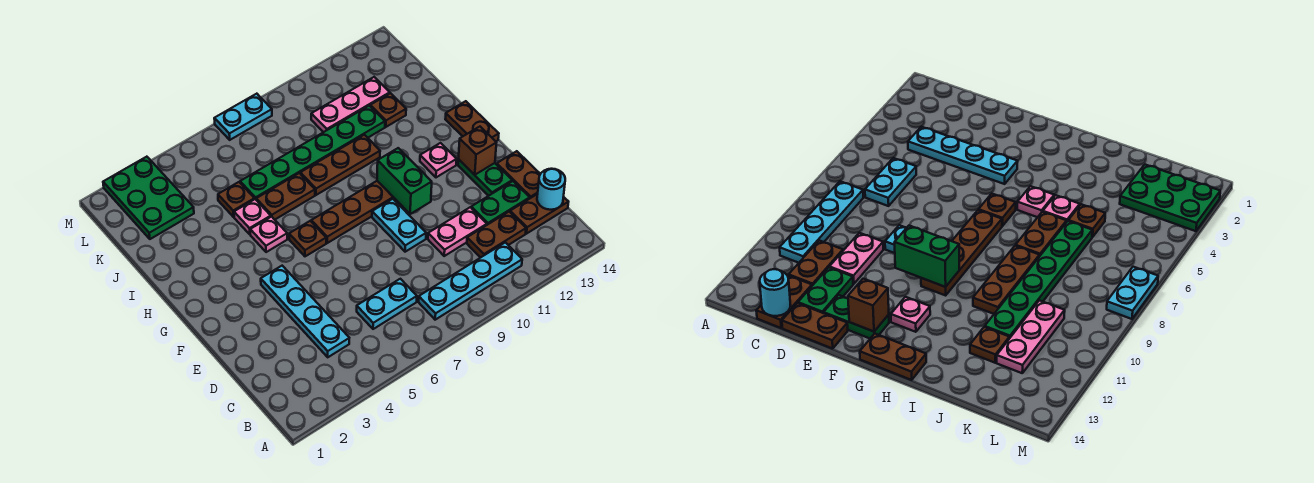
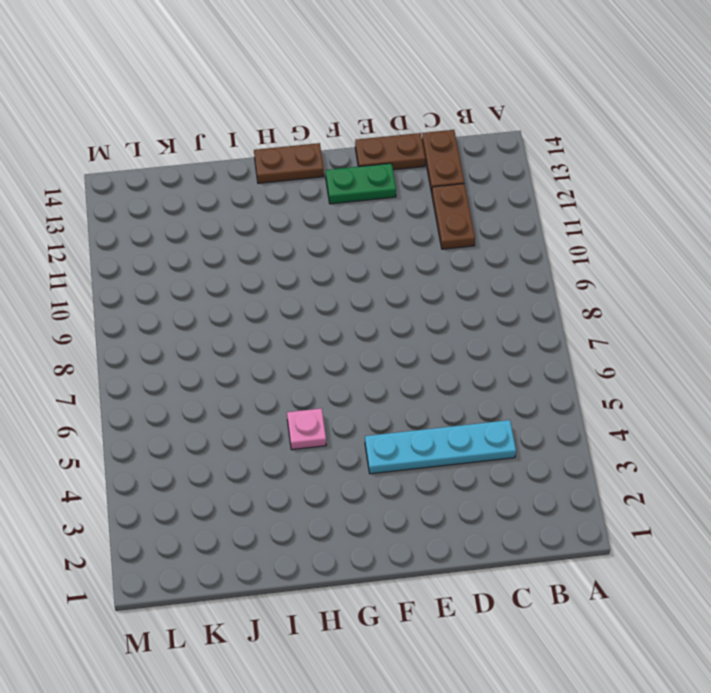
none -> cyan plate B8:B11 level 1
none -> cyan plate C6:C7 level 1
none -> pink plate D10:D11 level 1

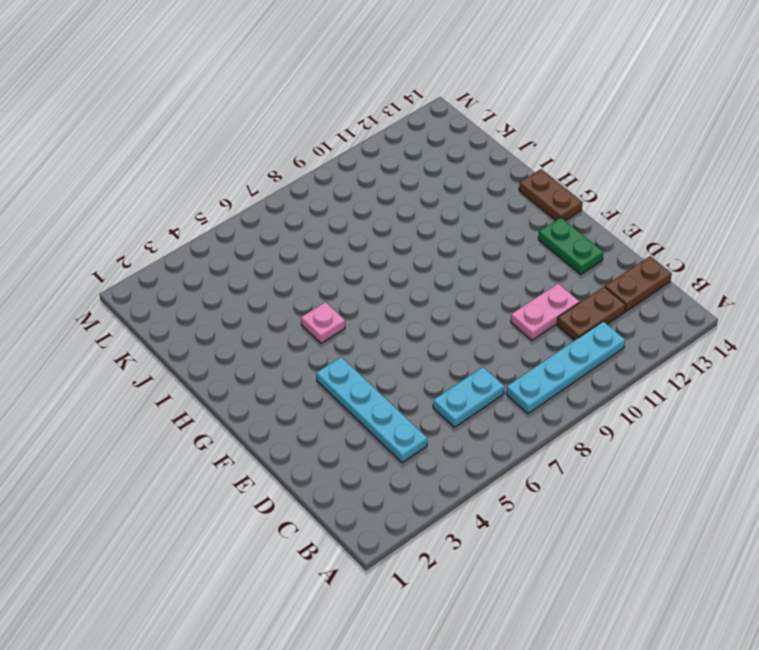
none -> green plate D12:D13 level 1
none -> brown plate D14:E14 level 1
none -> cyan plate E9:F9 level 1

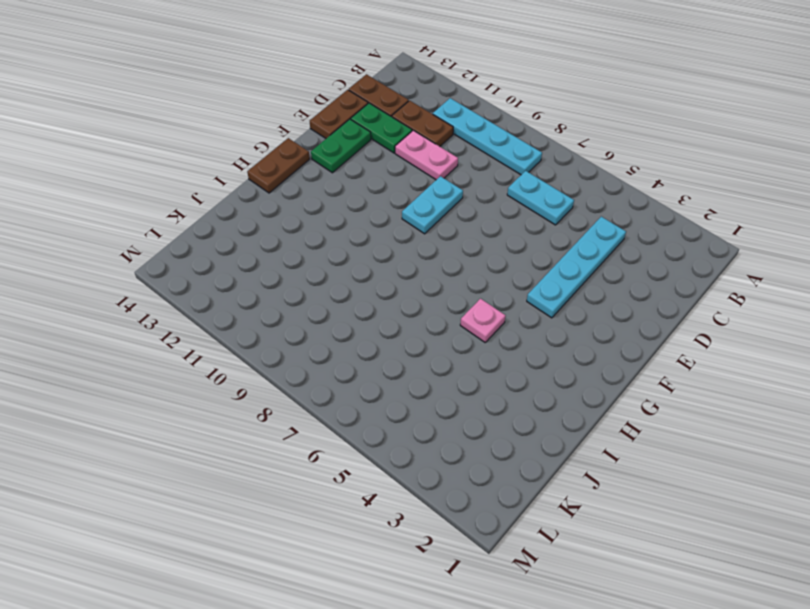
none -> brown plate G6 level 1
none -> brown plate G7:G10 level 1
none -> pink plate G12 level 1

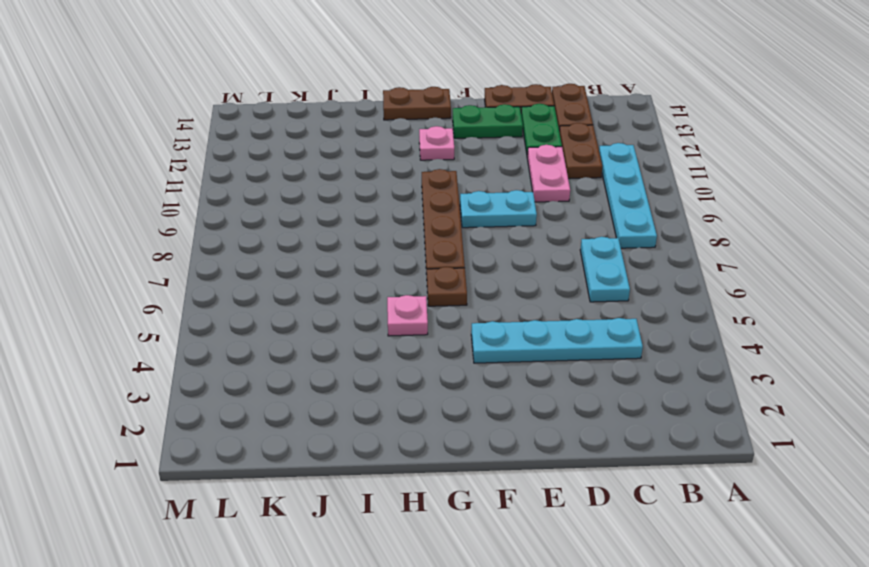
none -> pink plate I5 level 1
none -> brown plate I6:I7 level 1
none -> brown plate I8:I10 level 1

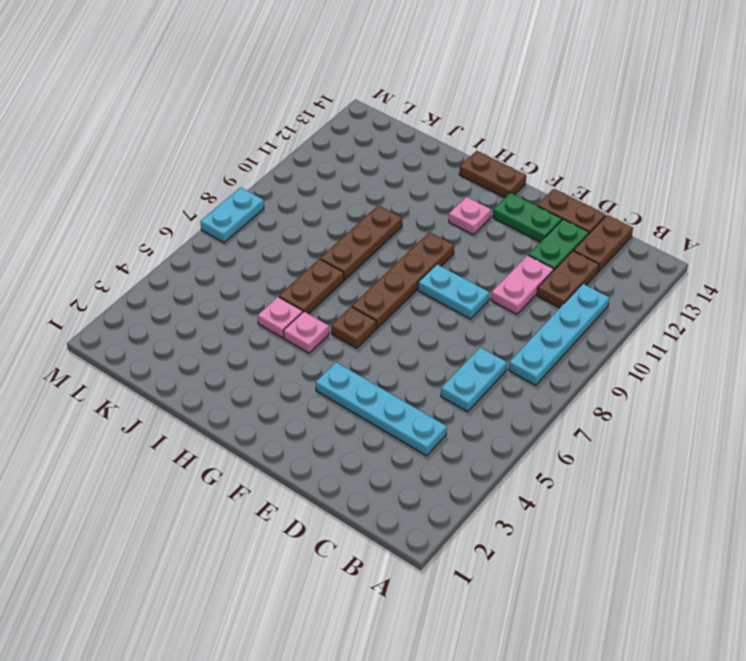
none -> brown plate J5 level 1
none -> green plate J6:J11 level 1
none -> brown plate J12 level 1

